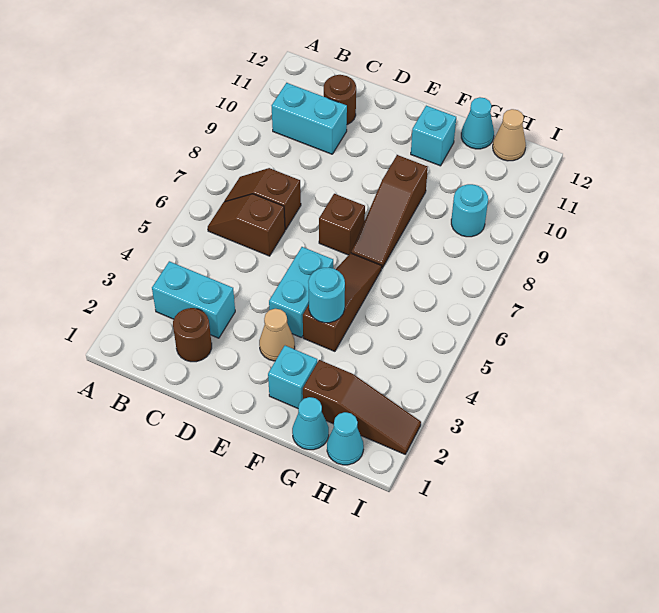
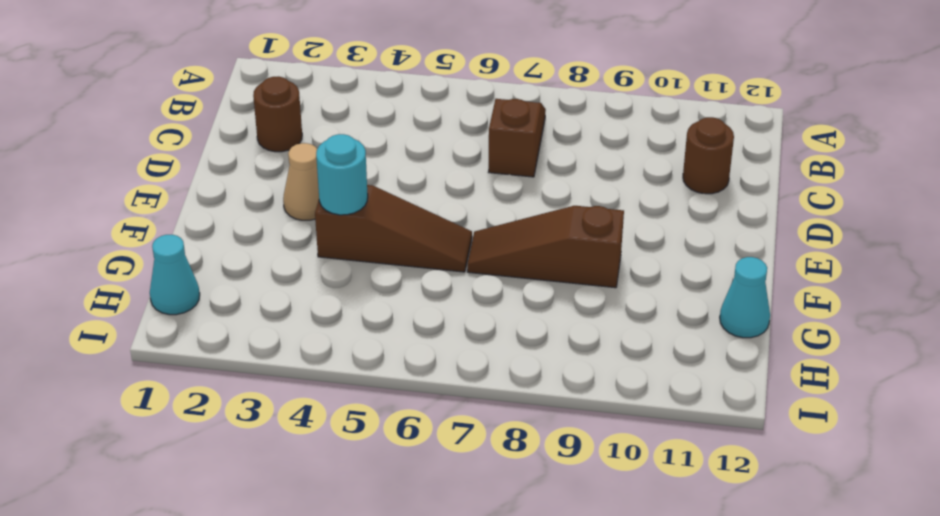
none -> cyan brick B3:C3 level 1
none -> brown slope B6:C6 level 1 top C
none -> cyan brick B10:C10 level 1

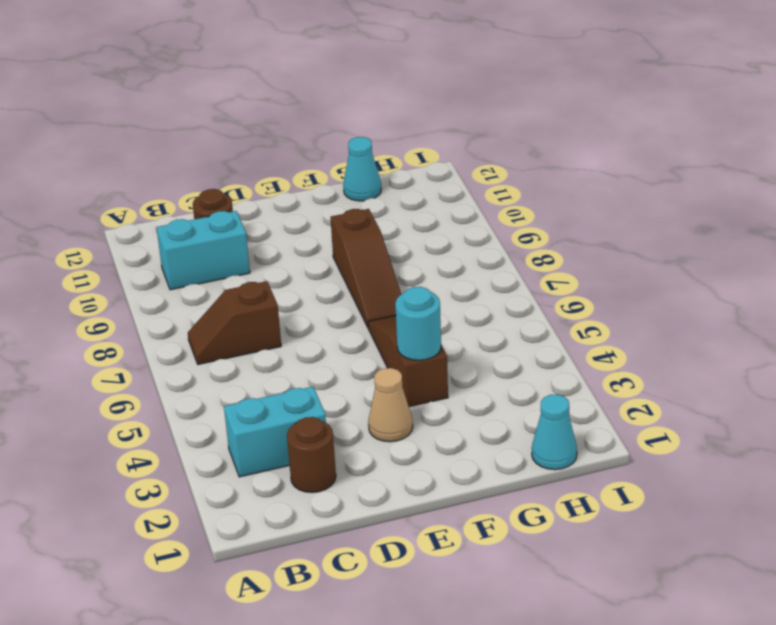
none -> brown slope B6:C6 level 1 top C
none -> cyan brick E4:E5 level 1
none -> brown brick E7 level 1

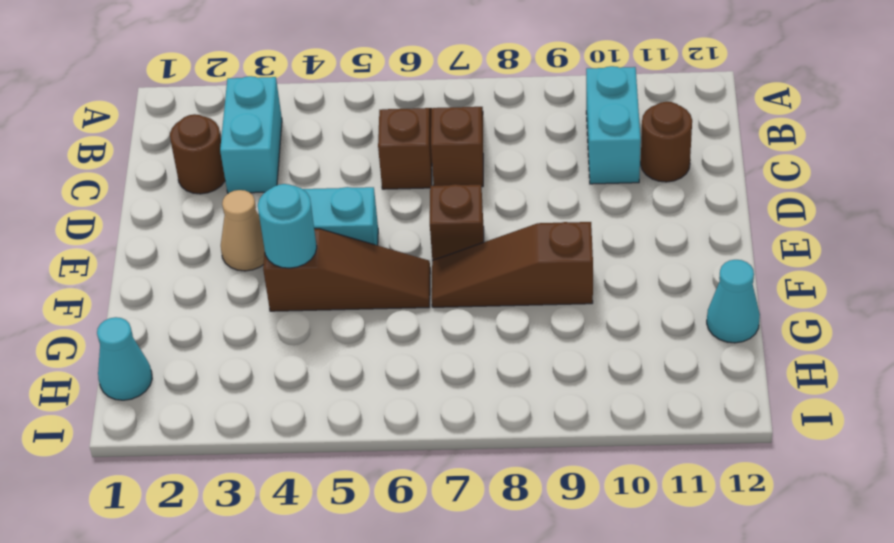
none -> cyan brick F2 level 1
none -> cyan brick F11 level 1
none -> cyan cone G1 level 1

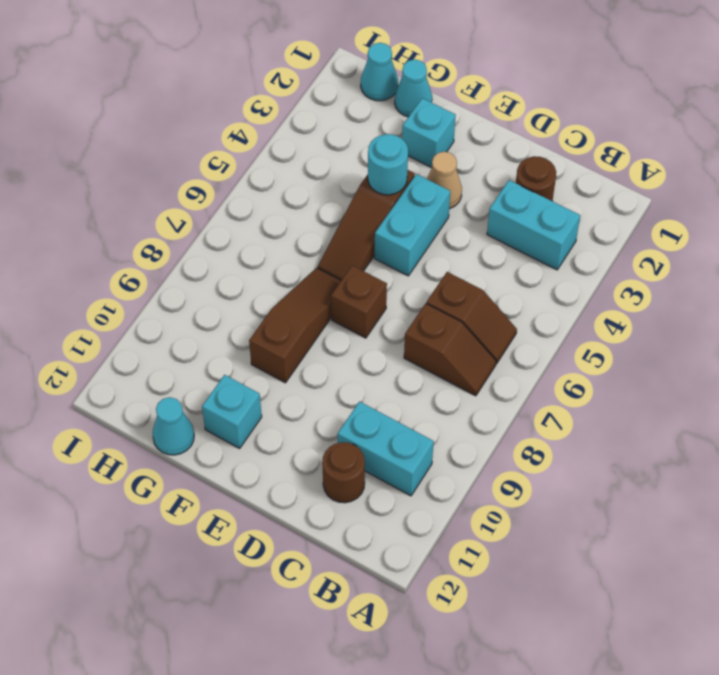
none -> brown slope G2:I2 level 1 top G
none -> cyan round brick H9 level 1
none -> tan cone H12 level 1

